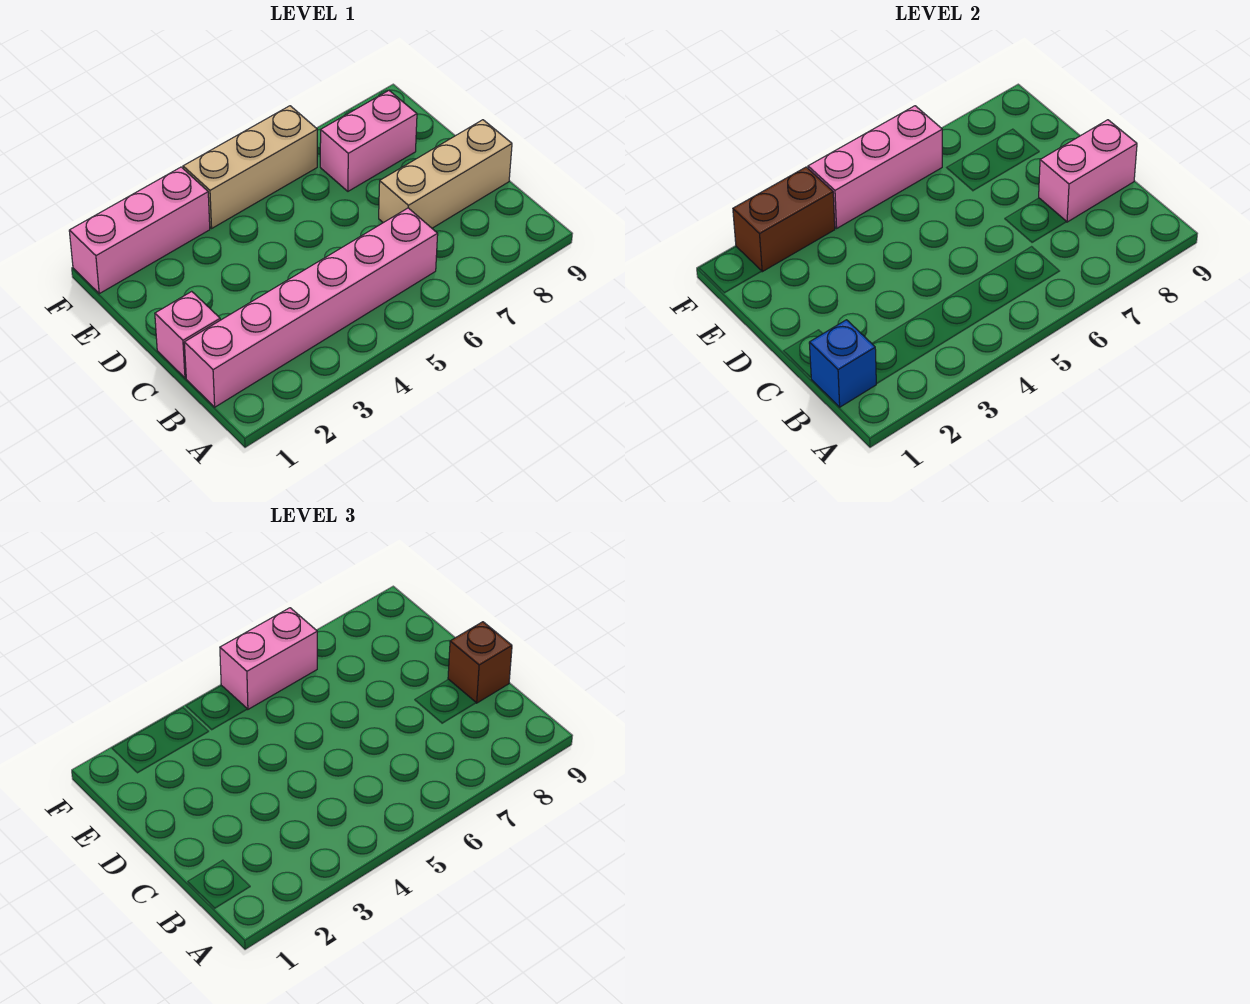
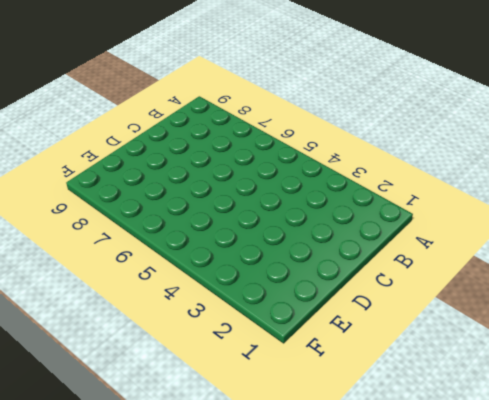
none -> pink brick B1:B6 level 1
none -> pink brick C1 level 1
none -> tan brick C7:C9 level 1

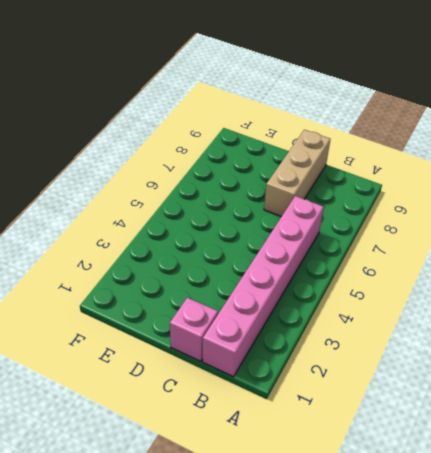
none -> pink brick E7:E8 level 1
none -> pink brick F1:F3 level 1
none -> tan brick F4:F6 level 1

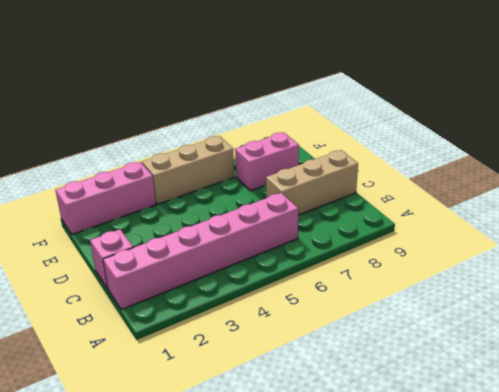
none -> blue brick B1 level 2
none -> pink brick C8:C9 level 2
none -> brown brick F2:F3 level 2

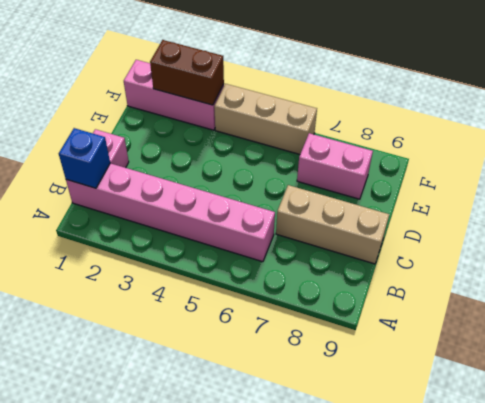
none -> pink brick C8:C9 level 2
none -> pink brick F4:F6 level 2
none -> brown brick C9 level 3

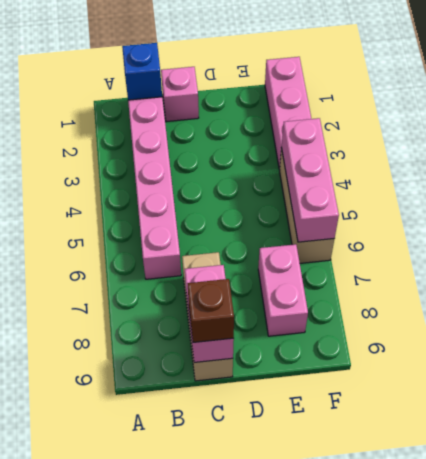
none -> brown brick F2:F3 level 2
none -> pink brick F5:F6 level 3

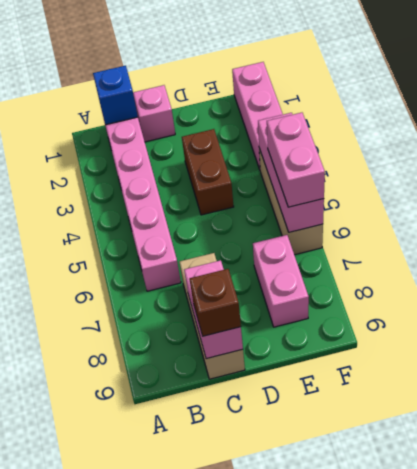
brown brick D3:D4 level 1 -> brown brick F2:F3 level 2

